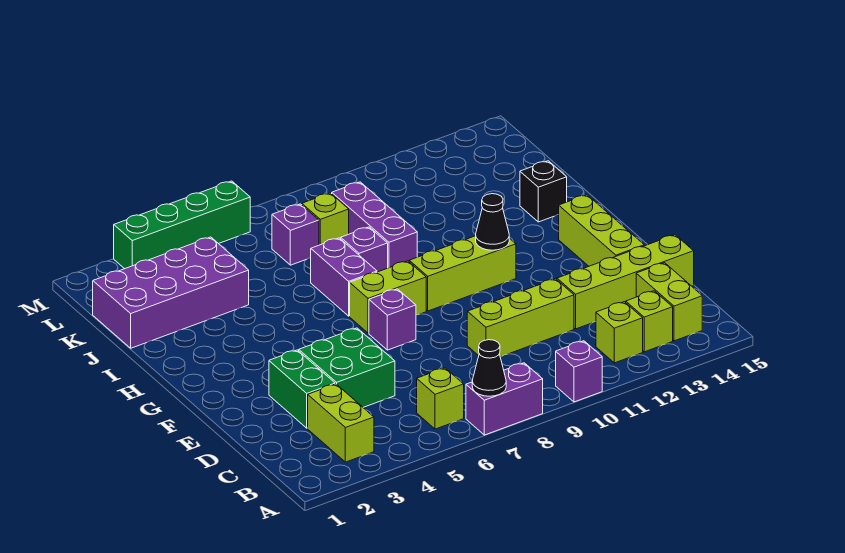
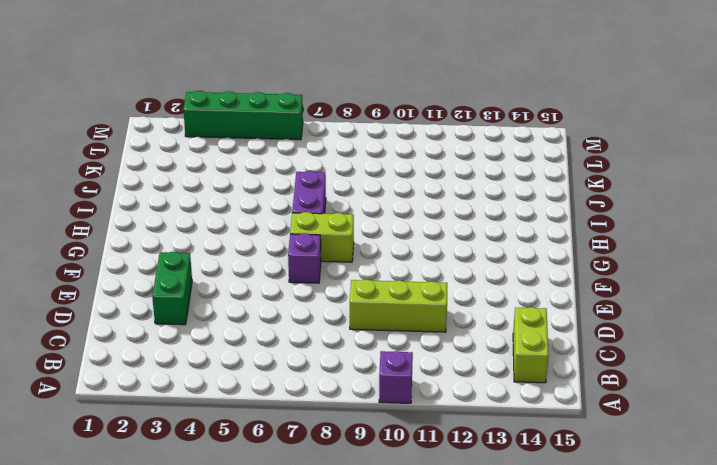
none -> purple brick A7:A8 level 1
none -> lime brick B3:C3 level 1
none -> lime brick B6 level 1

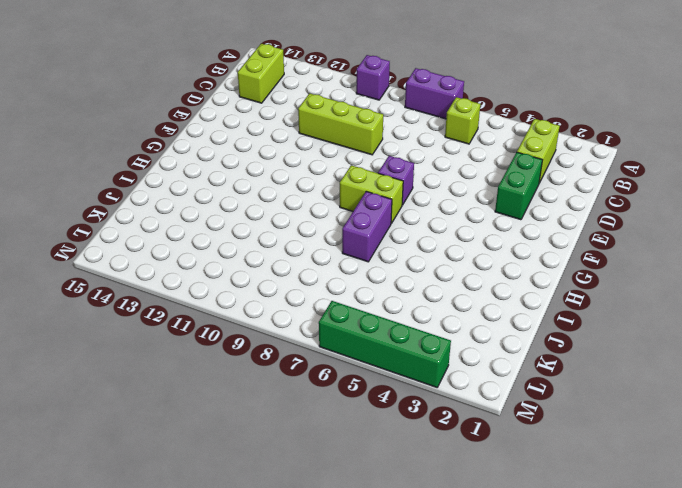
none -> lime brick B12 level 1
none -> lime brick B13 level 1
none -> green brick D4:E5 level 1

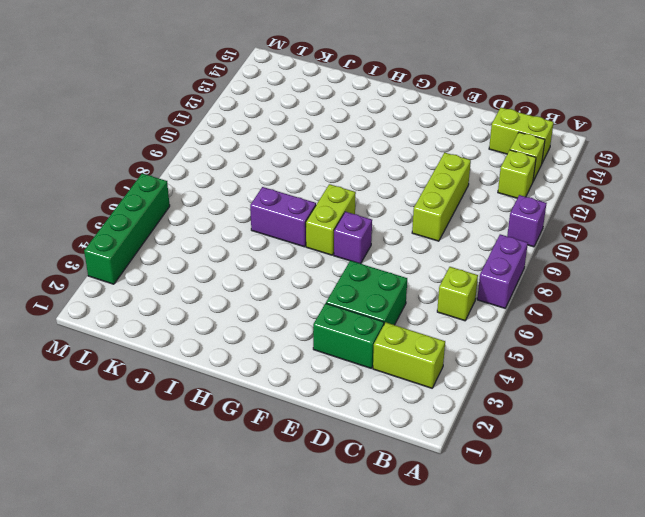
none -> lime brick D12:D15 level 1
none -> lime brick E14:G14 level 1
none -> lime brick G9:G11 level 1

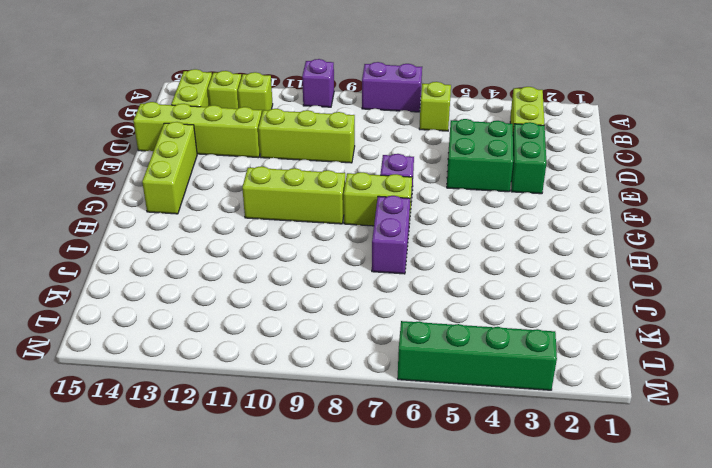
none -> purple brick I8 level 1
none -> purple brick I9:K9 level 1
none -> black brick I14 level 1

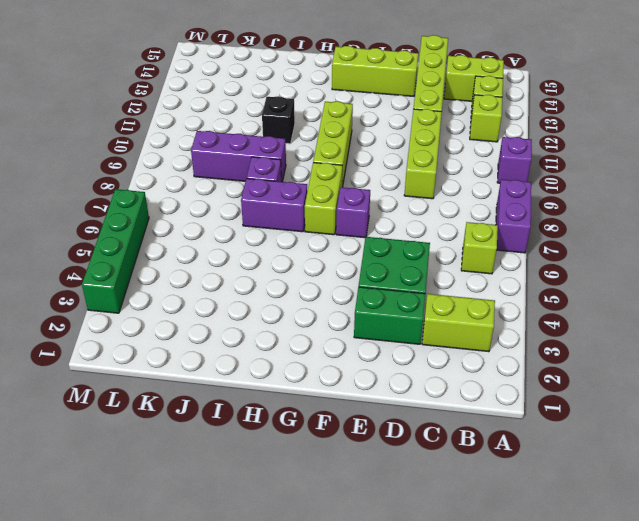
black brick I11 level 1 -> black brick I14 level 1
none -> purple brick J1:K4 level 1
none -> purple brick K7 level 1
none -> lime brick K8 level 1

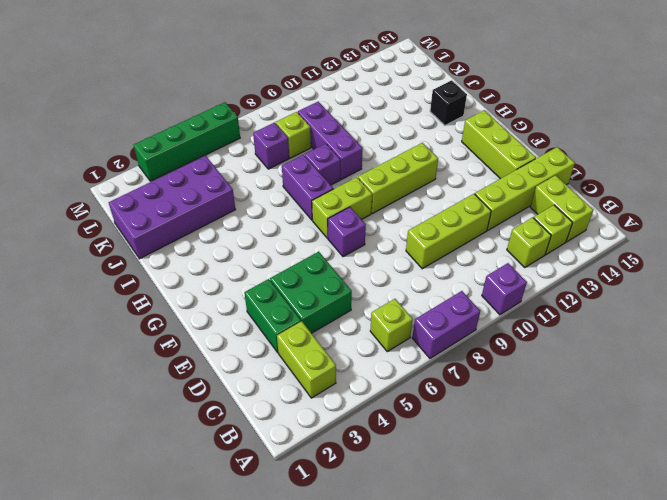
none -> black cone A7 level 2
none -> black cone G11 level 2

